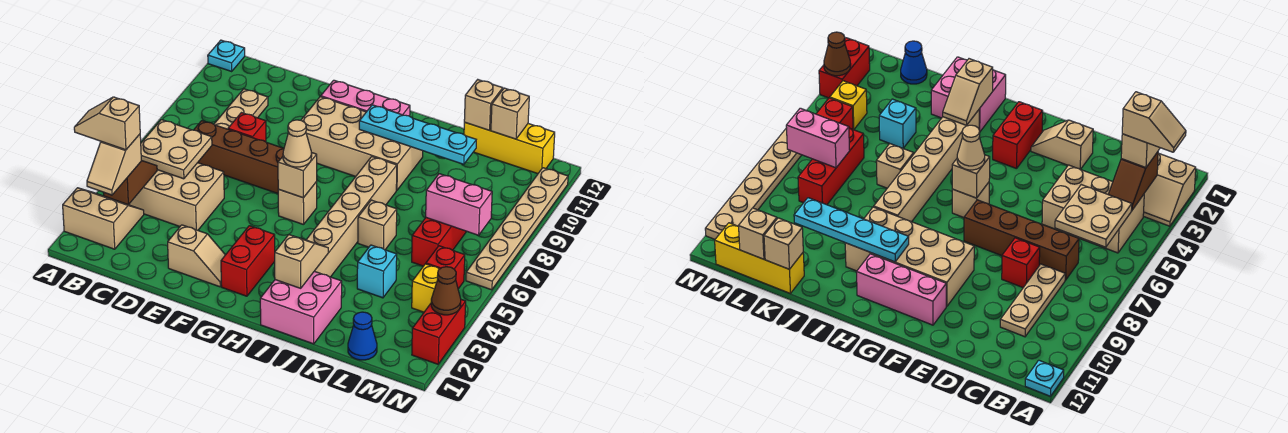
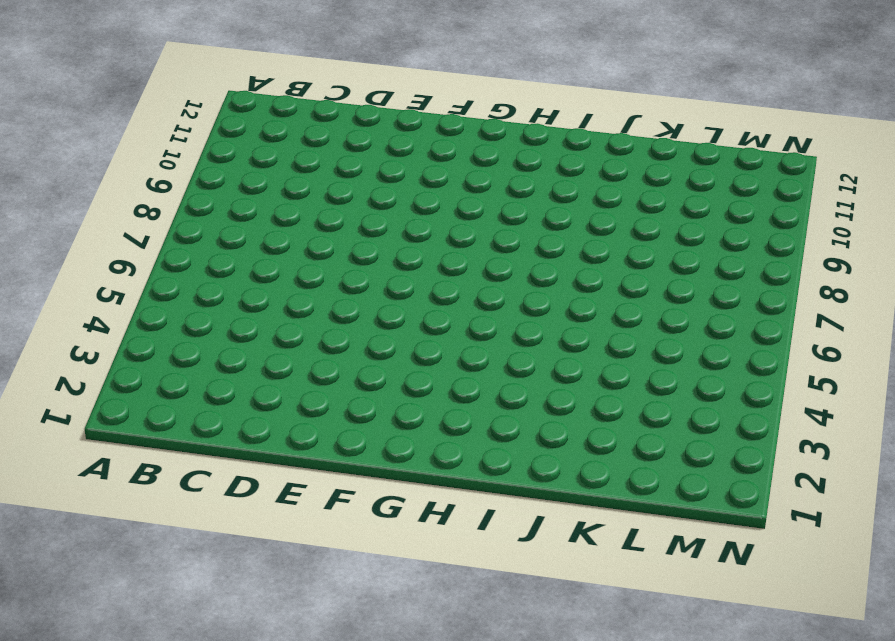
none -> tan slope A2:B3 level 1 top 2
none -> cyan plate A12 level 1
none -> tan brick B4:D5 level 1
none -> brown brick C7:F7 level 1

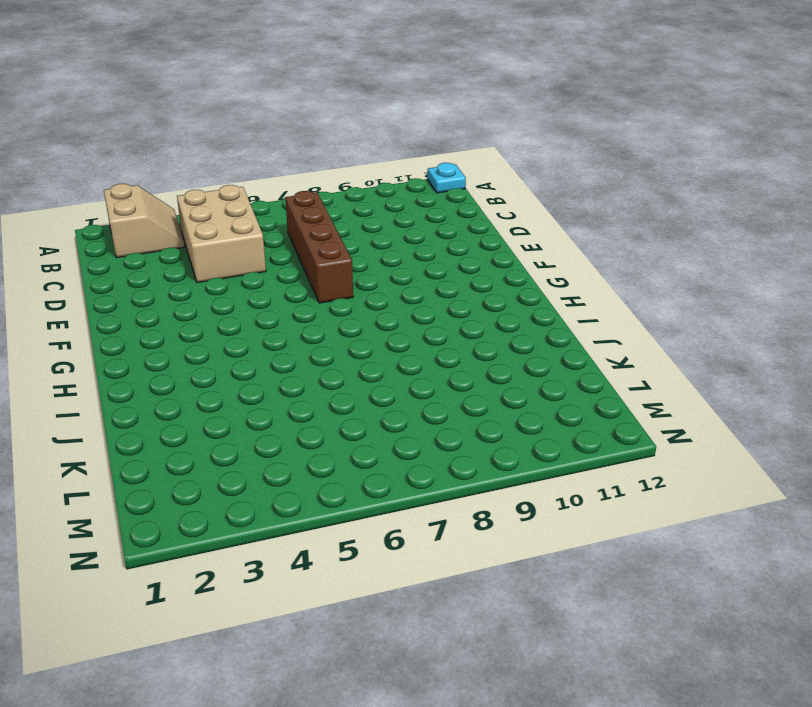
none -> tan plate C8:C10 level 1
none -> red brick D8 level 1
none -> tan slope E2:F2 level 1 top E
none -> tan brick F9:I10 level 1

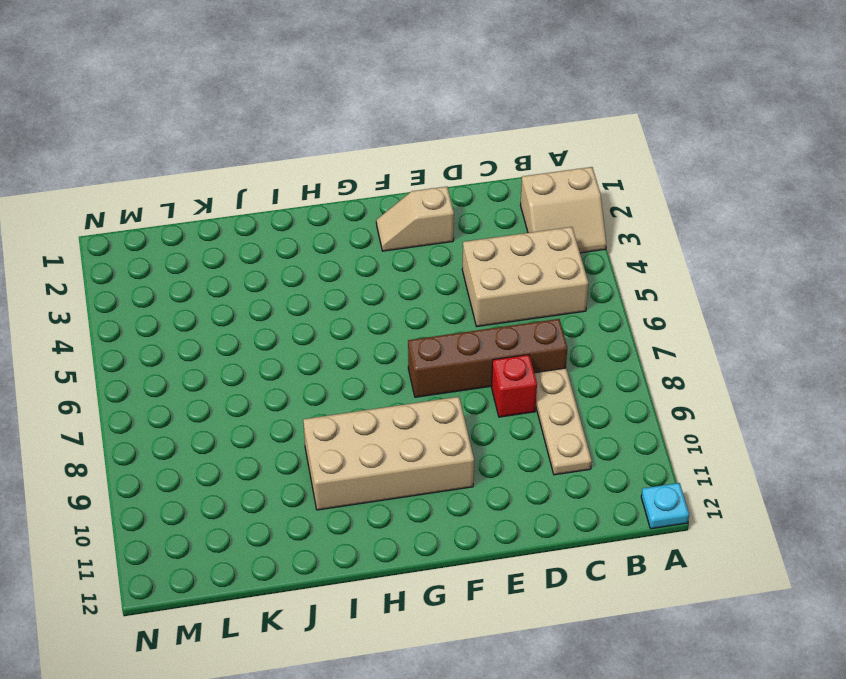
none -> pink brick F11:H11 level 1
none -> red brick G2:G3 level 1
none -> tan brick G6 level 1
none -> pink brick I1:J2 level 1

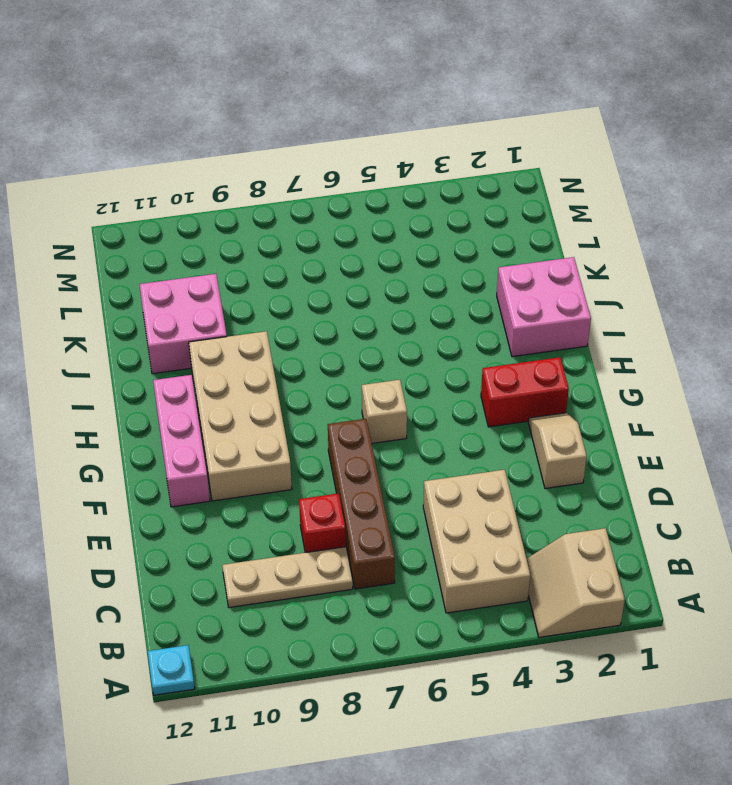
pink brick J10:K11 level 1 -> none
none -> tan brick I3:I8 level 1
none -> tan brick J6 level 1
none -> cyan brick K4 level 1
none -> yellow brick K12:M12 level 1

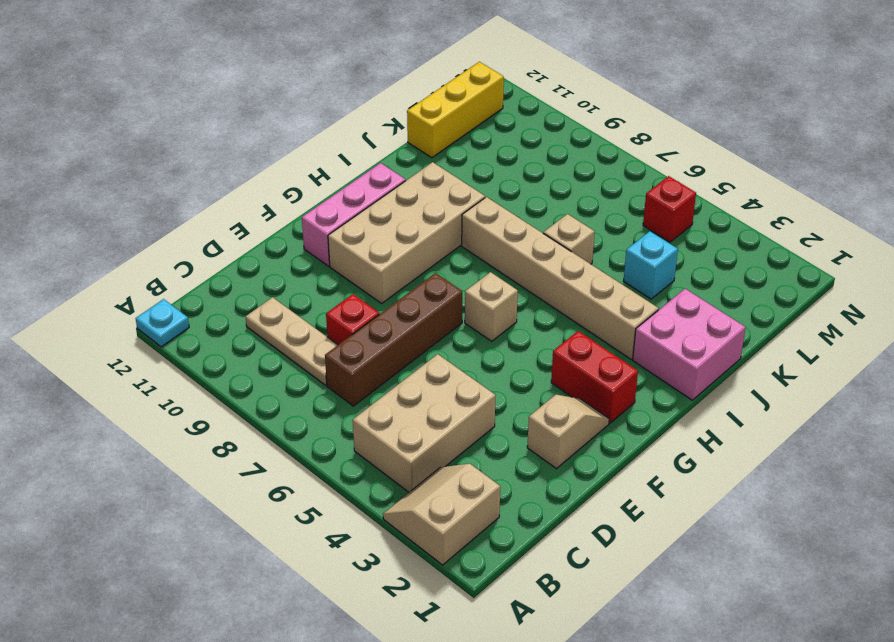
none -> blue cone L1 level 1
none -> red brick L6:L8 level 1
none -> yellow brick M4 level 1
none -> red brick N2:N3 level 1

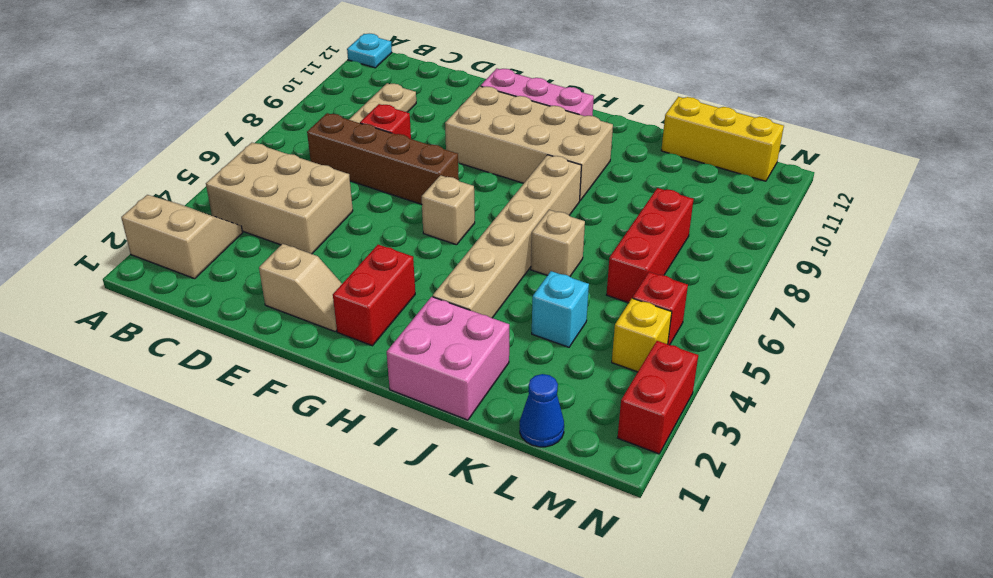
none -> tan plate N6:N11 level 1
none -> brown slope B3:B4 level 2 top 3
none -> tan plate B5:C6 level 2
none -> tan brick G6 level 2

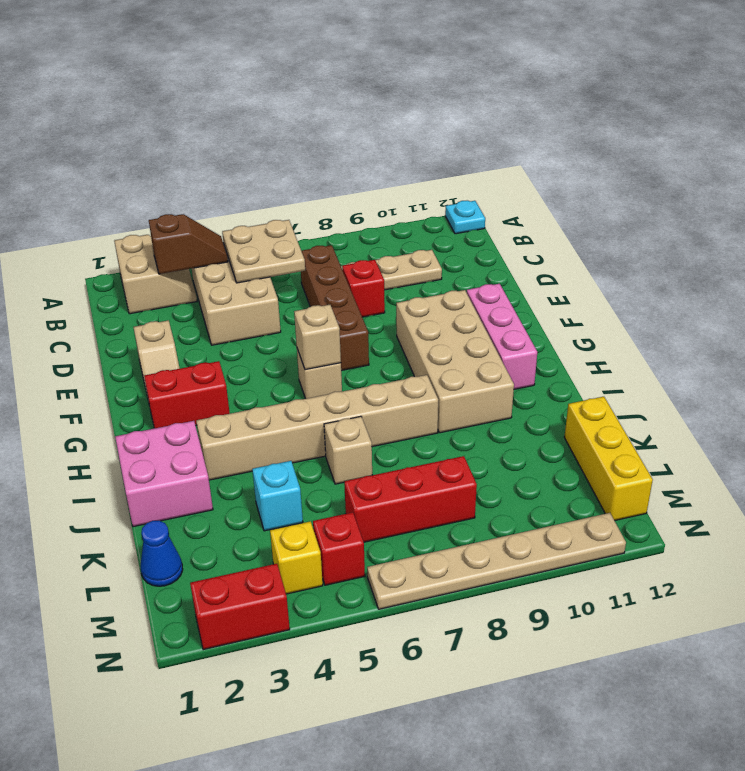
none -> cyan plate H10:K10 level 2
none -> tan slope I2:I3 level 2 top 2
none -> tan brick K12 level 2
none -> pink brick L7:M7 level 2

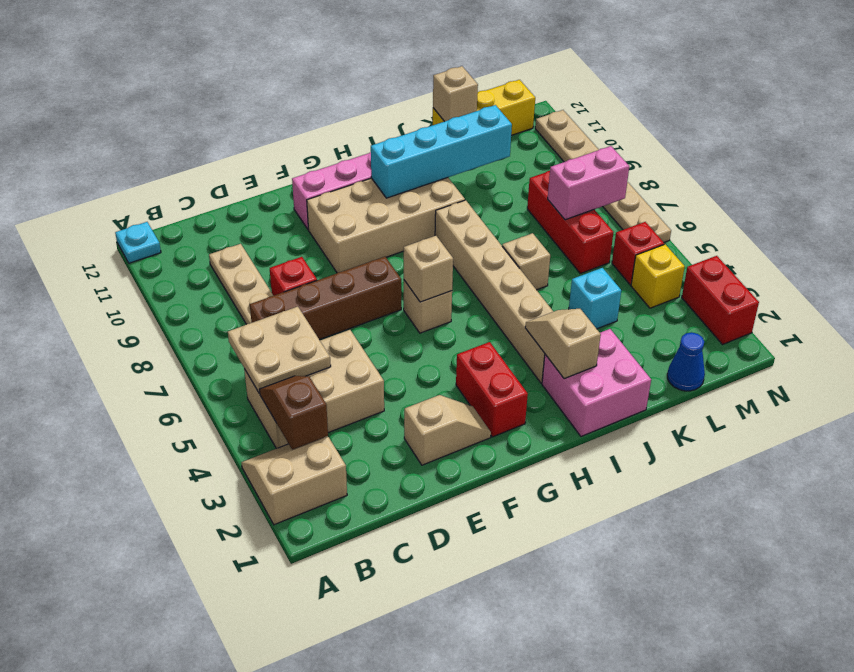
cyan brick H10:K10 level 2 -> cyan plate H10:K10 level 2
none -> tan brick L12 level 2
none -> brown cone N3 level 2
none -> tan slope B2:B3 level 3 top 3
none -> tan cone G6 level 3

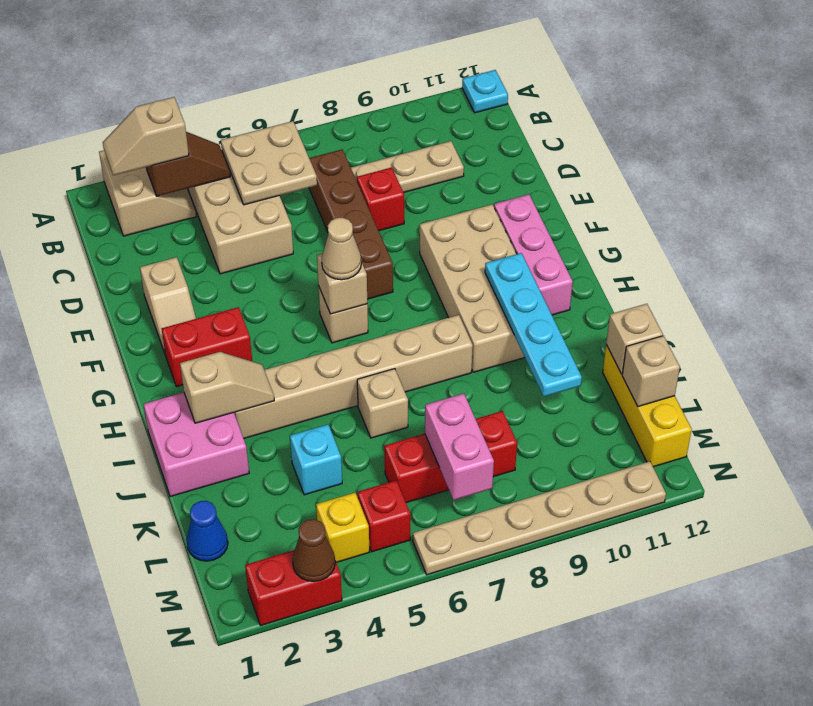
none -> tan slope A3:B3 level 4 top B

